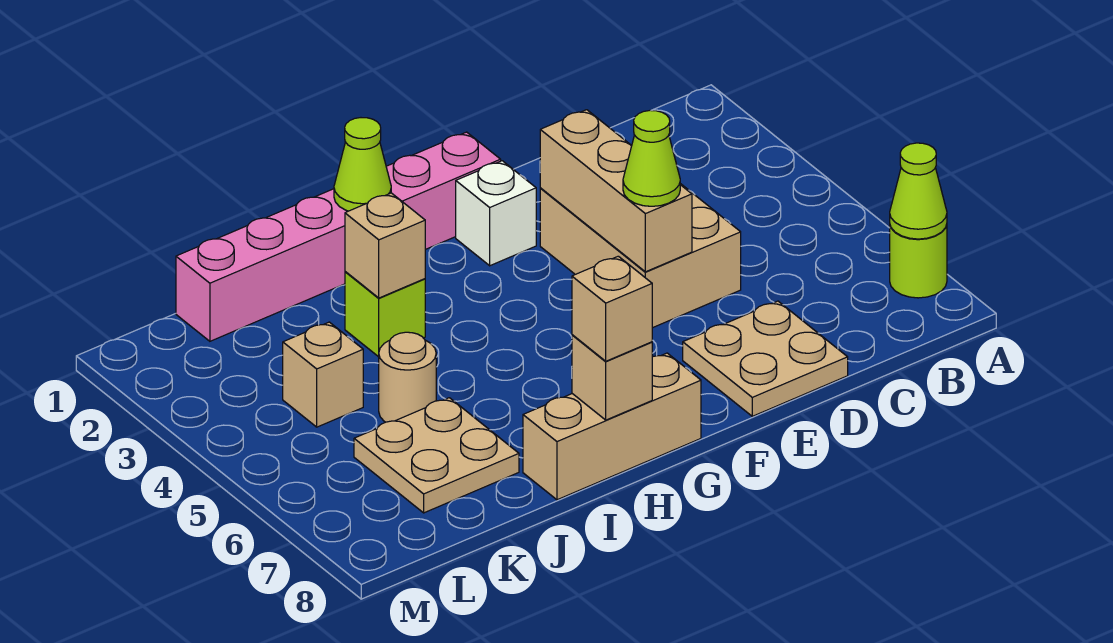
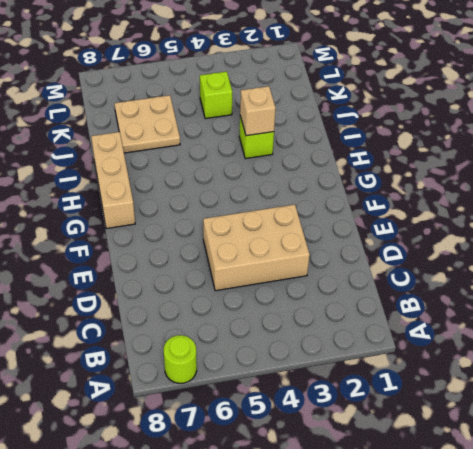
lime brick K4 level 1 -> tan brick K4 level 1
none -> tan plate D7:E8 level 1
none -> pink brick F1:K1 level 1
none -> white brick F2 level 1

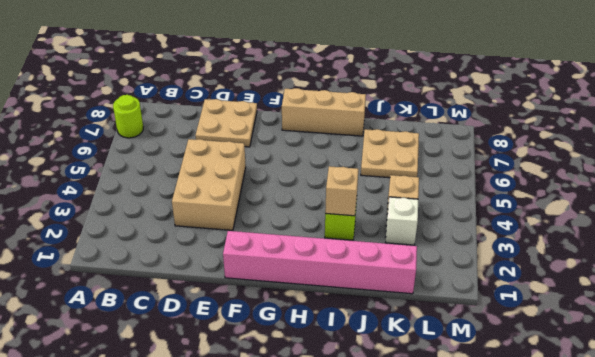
white brick K3 level 1 -> white brick F2 level 1
none -> tan round brick J5 level 1
none -> lime cone A7 level 2
none -> tan brick E3:E5 level 2

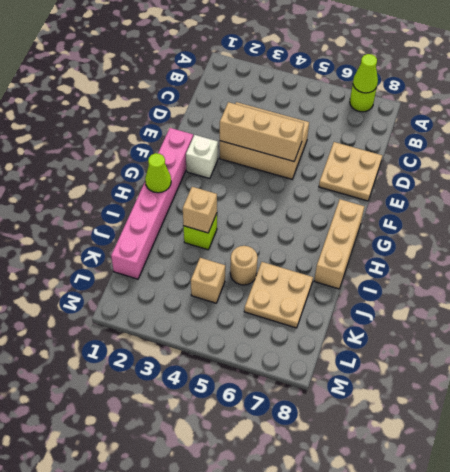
none -> tan brick H8 level 2
none -> lime cone E5 level 3
none -> tan brick H8 level 3

